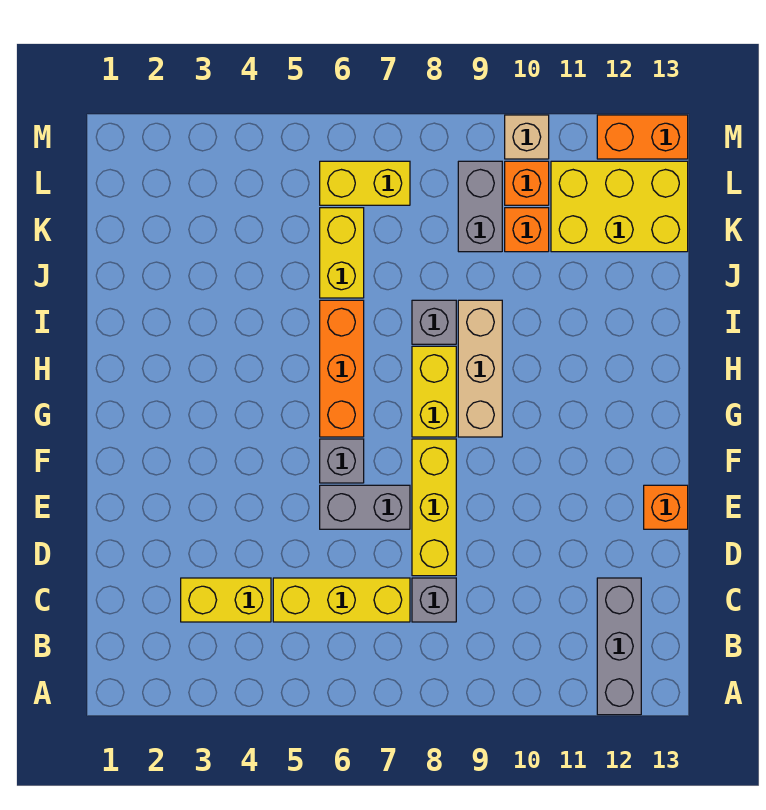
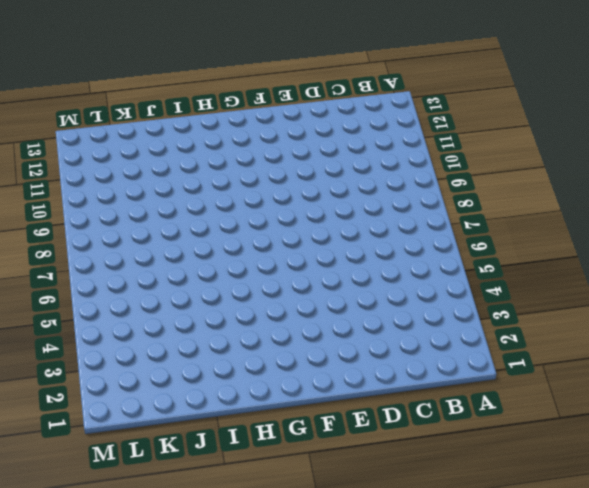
none -> grey brick A12:C12 level 1
none -> yellow brick C3:C4 level 1
none -> yellow brick C5:C7 level 1

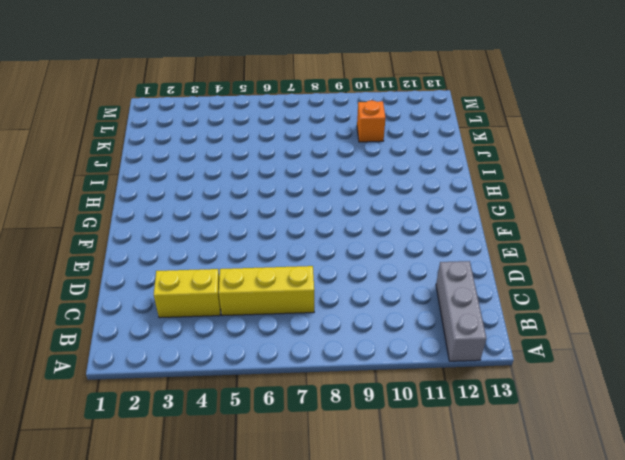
none -> grey brick C8 level 1
none -> yellow brick D8:F8 level 1
none -> grey brick E6:E7 level 1

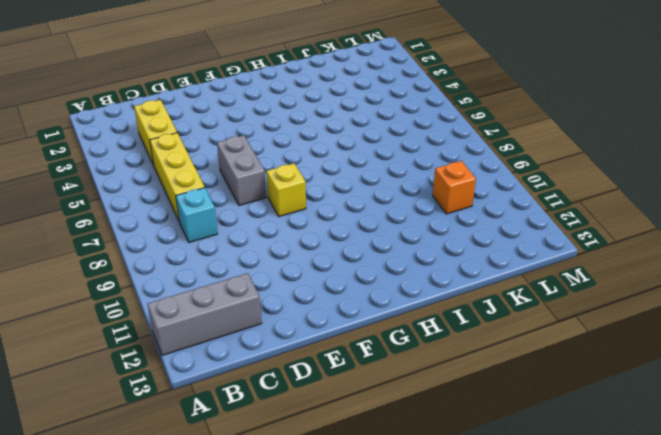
cyan brick C8 level 1 -> grey brick C8 level 1
yellow brick F8 level 1 -> yellow brick D8:F8 level 1
none -> orange brick E13 level 1
none -> grey brick F6 level 1
none -> orange brick G6:I6 level 1

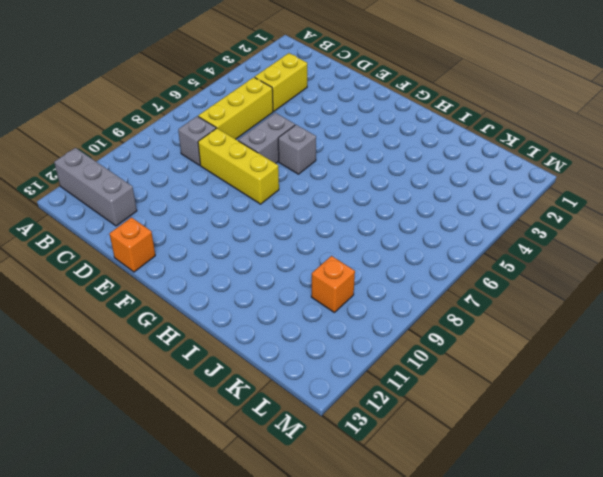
none -> orange brick G6:I6 level 1
none -> yellow brick G8:H8 level 1
none -> tan brick G9:I9 level 1

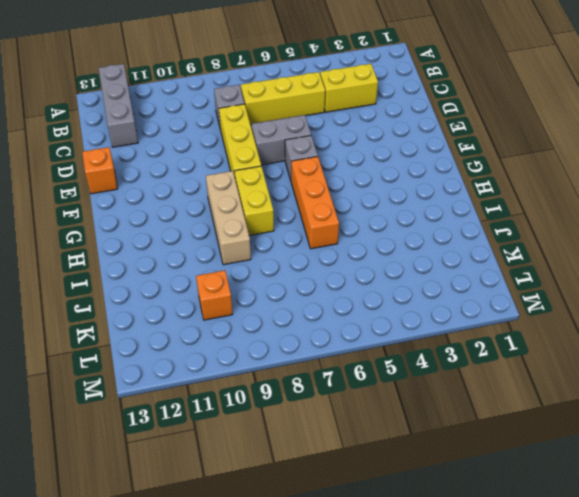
none -> grey brick I8 level 1
none -> yellow brick J6:K6 level 1
none -> grey brick K9:L9 level 1

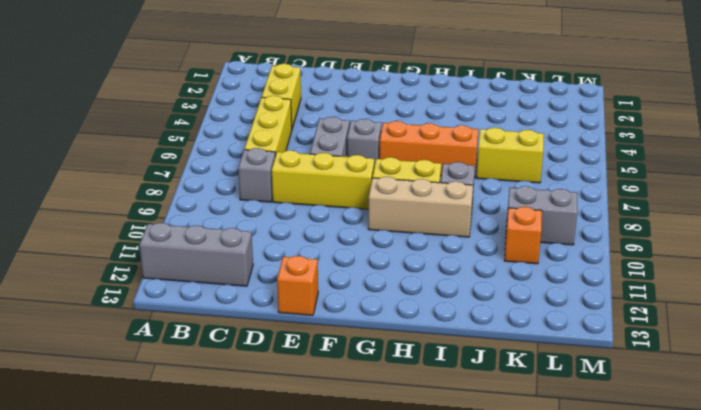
none -> yellow brick K11:L13 level 1
none -> yellow brick L6:L7 level 1
none -> orange brick L10 level 1

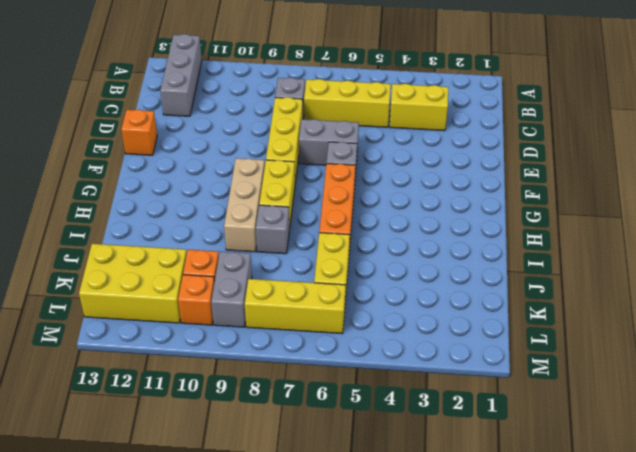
yellow brick L6:L8 level 1 -> yellow brick L6:L7 level 1
none -> tan brick M10 level 1
none -> orange brick M12:M13 level 1

